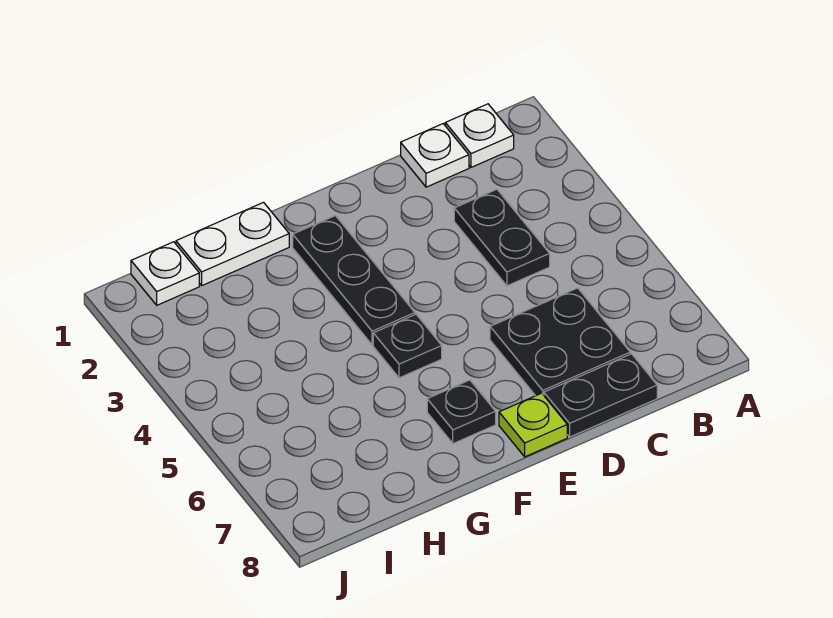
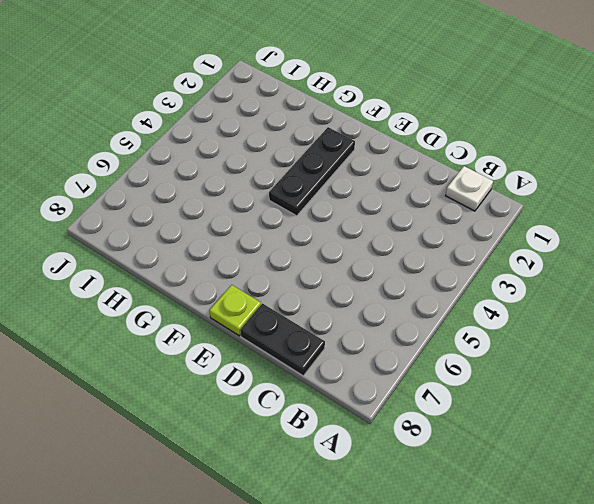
none -> white plate C1 level 1
none -> black plate C3:C4 level 1

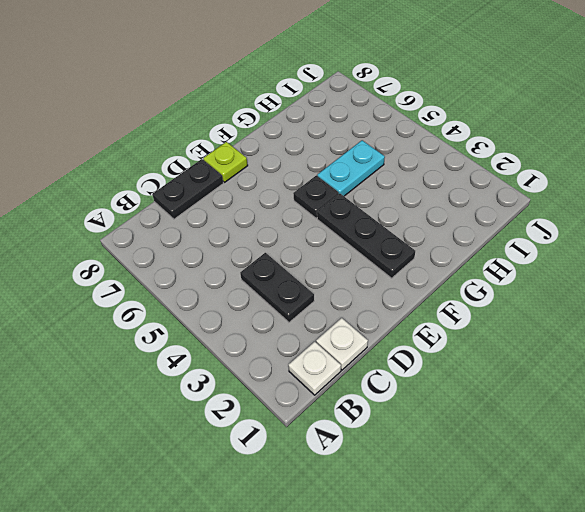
cyan plate G5:H5 level 1 -> none
none -> black plate C6:D7 level 1
none -> black plate F7 level 1

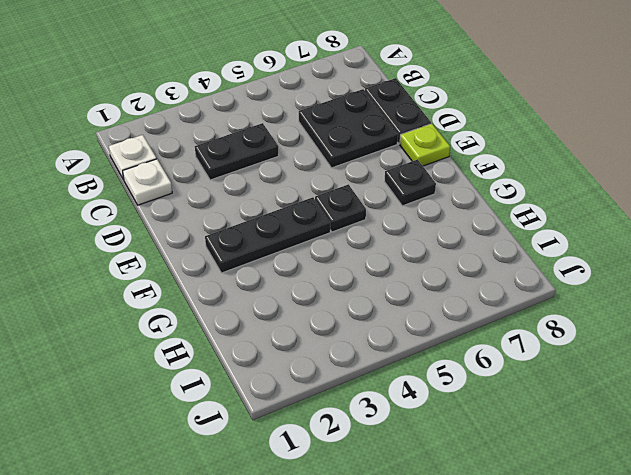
none -> white plate G1:H1 level 1
none -> white plate I1 level 1

